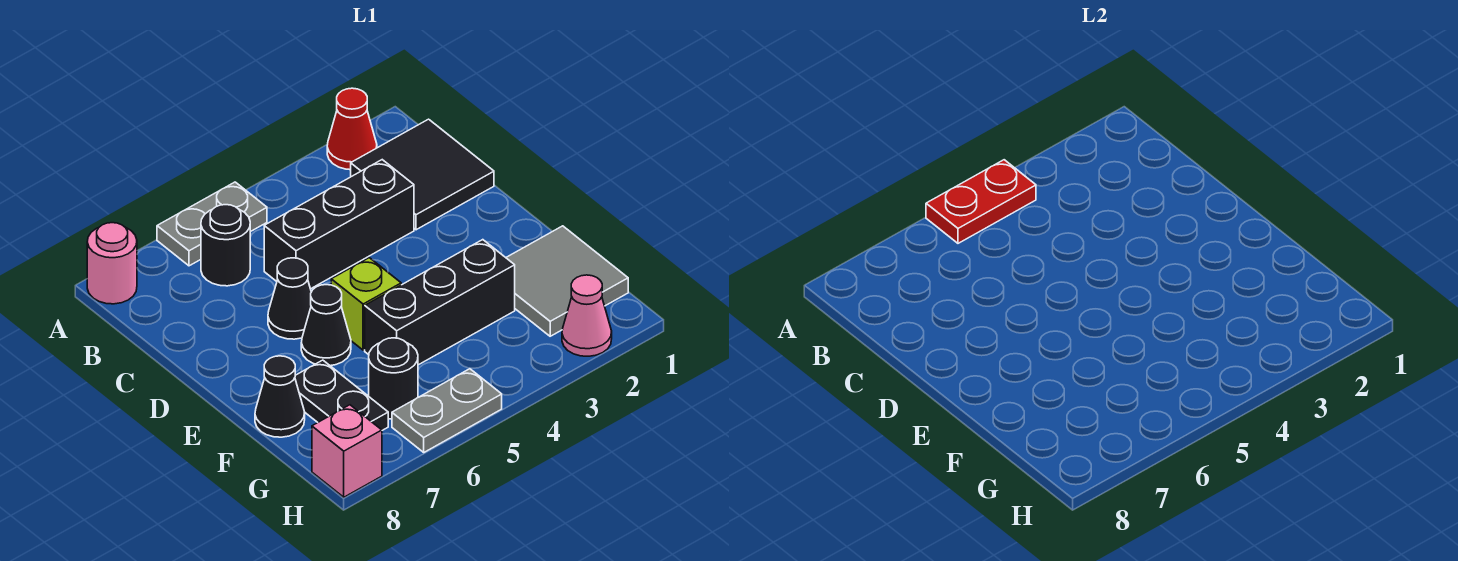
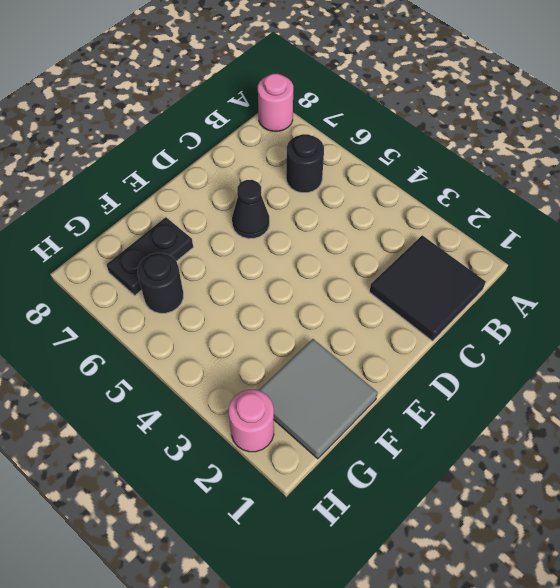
pink round brick H2 level 1 -> pink cone H2 level 1
none -> red cone A2 level 1
none -> grey plate A5:A6 level 1
none -> black brick C3:C5 level 1

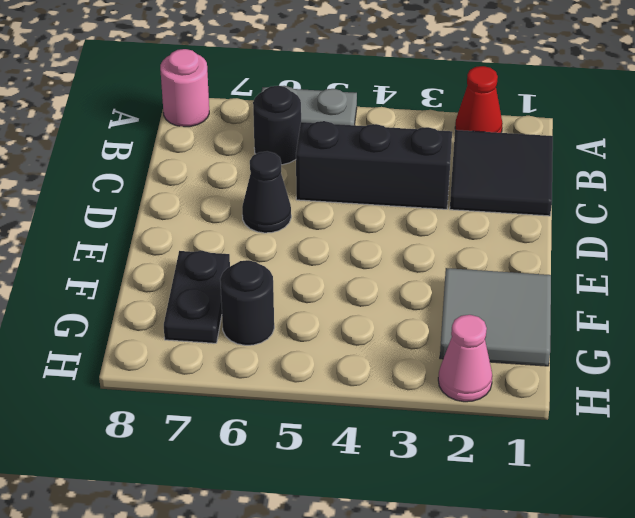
none -> lime brick E5 level 1
none -> black cone E6 level 1
none -> black brick F3:F5 level 1

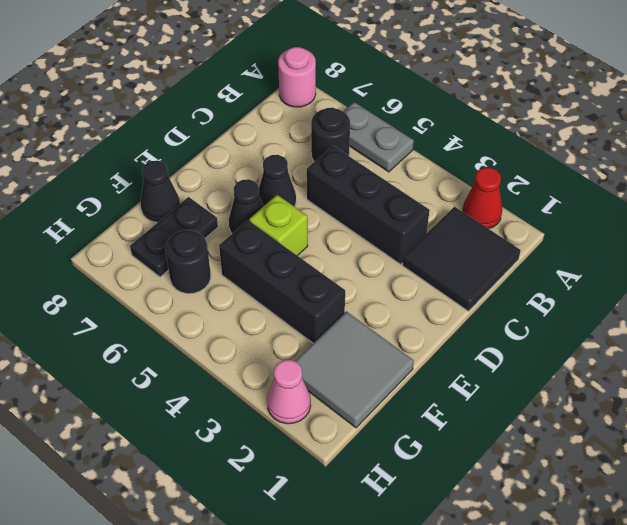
none -> grey plate H5:H6 level 1
none -> pink brick H8 level 1
none -> red plate A4:A5 level 2

